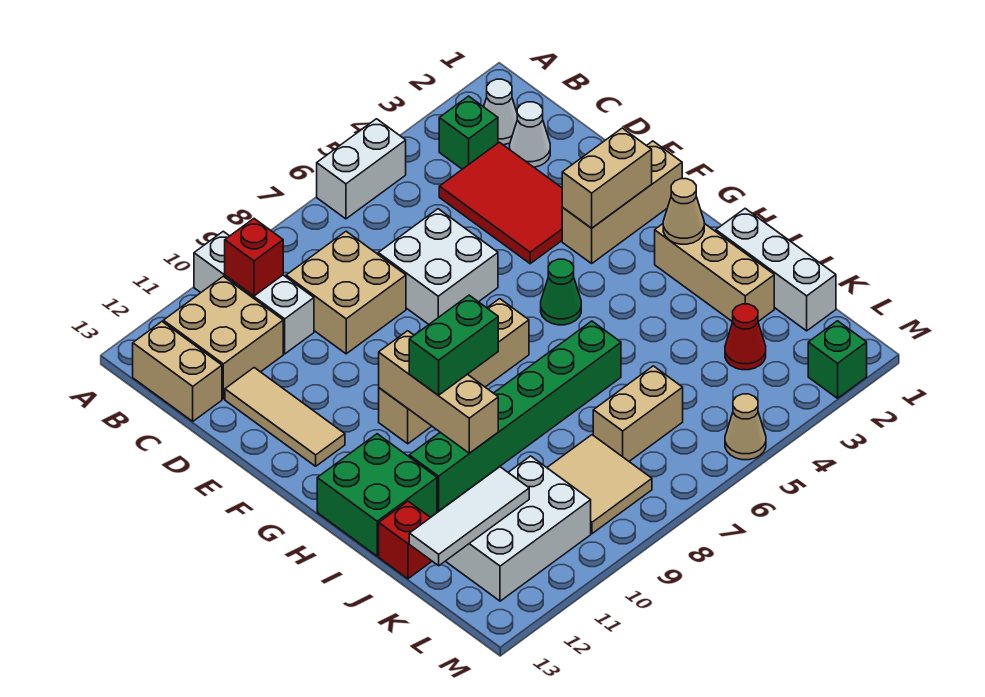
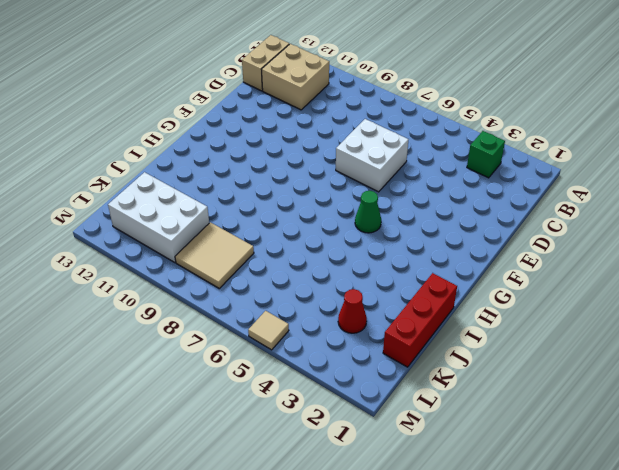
red brick I1:K1 level 1 -> white brick I1:K1 level 1
tan tile M5 level 1 -> tan cone M5 level 1
none -> white brick A5:A6 level 1
none -> white brick A10:C10 level 1
none -> white cone B2 level 1
none -> white cone C2 level 1

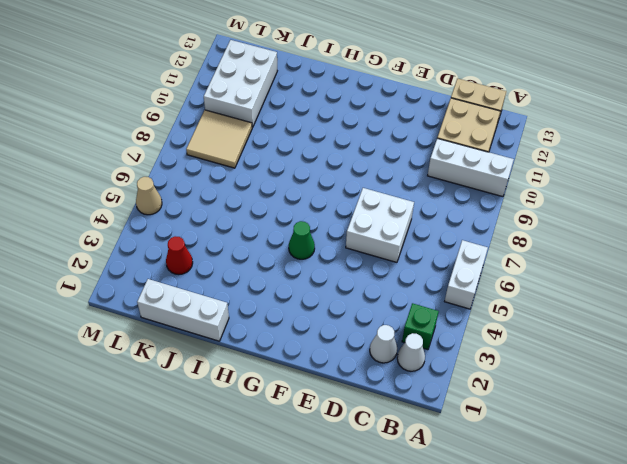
none -> red tile C3:E4 level 1
none -> tan brick C8:D9 level 1
none -> tan tile D12:F12 level 1
none -> tan brick F1:F3 level 1

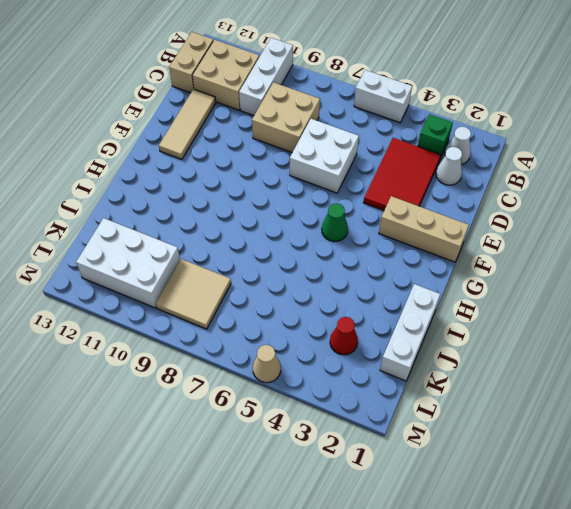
none -> tan brick G7:G10 level 1
none -> tan brick H2:J2 level 1
none -> green brick H12:I13 level 1
none -> green brick I6:I11 level 1

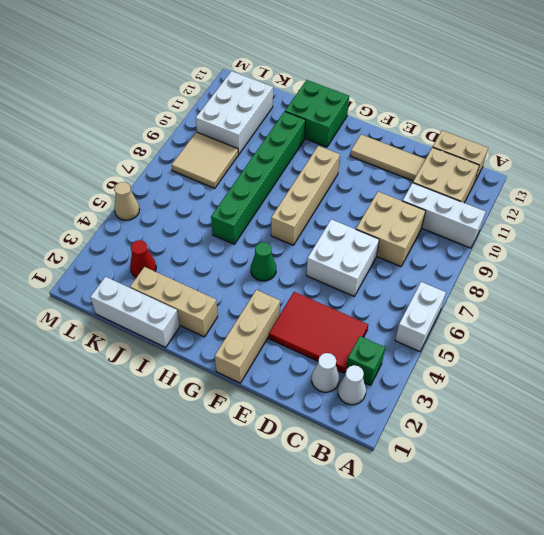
none -> red brick J13 level 1
none -> tan brick K6:K7 level 1
none -> green brick M2 level 1
none -> red brick B10 level 2

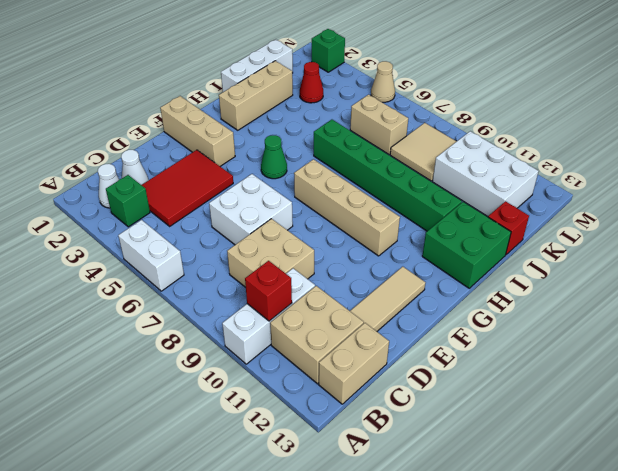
none -> tan brick F2:F3 level 2
none -> tan brick G10:I10 level 2
none -> tan cone H2 level 2
none -> white tile K11:K13 level 2

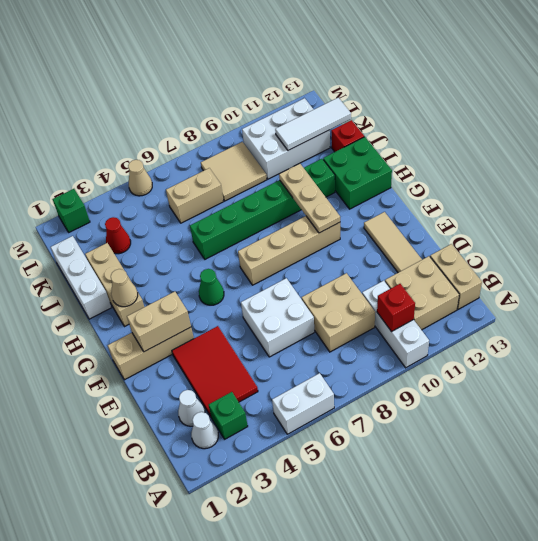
tan plate G10:I10 level 2 -> tan brick G10:I10 level 2
none -> green brick H9:H10 level 3

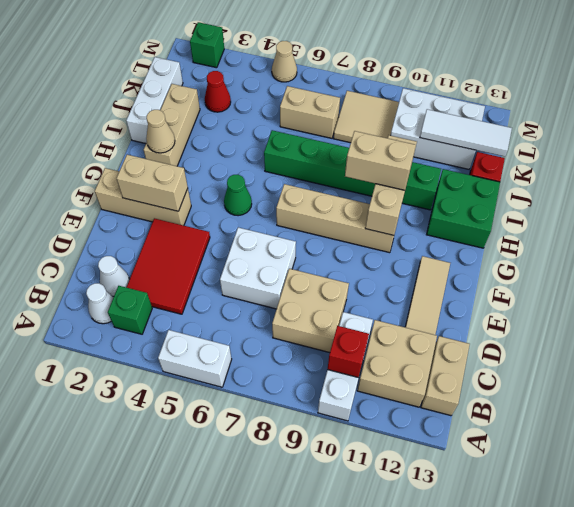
tan brick H9:H10 level 3 -> green brick H9:H10 level 3

